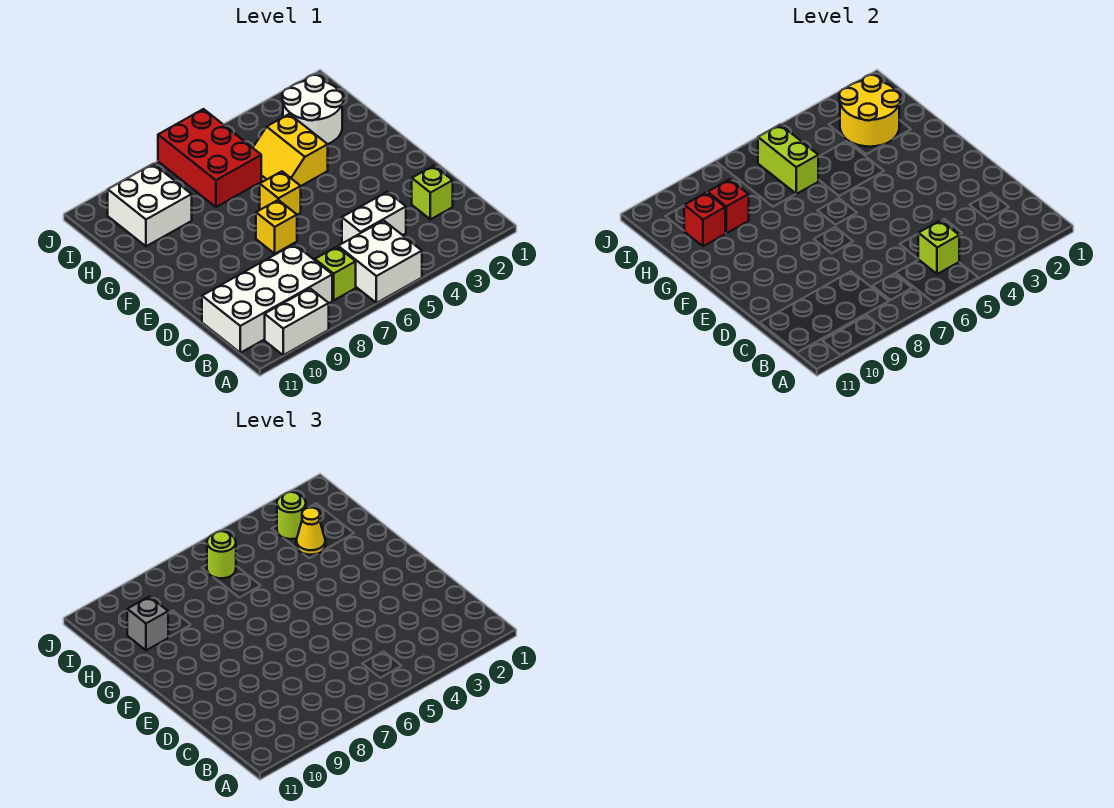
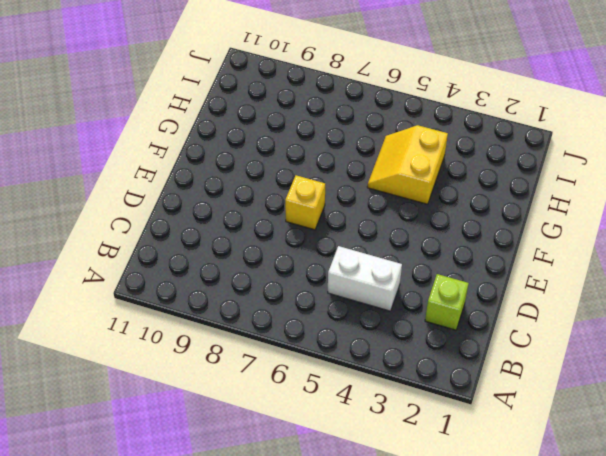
none -> white brick A5:B6 level 1
none -> white brick A9:A10 level 1
none -> lime brick B7 level 1

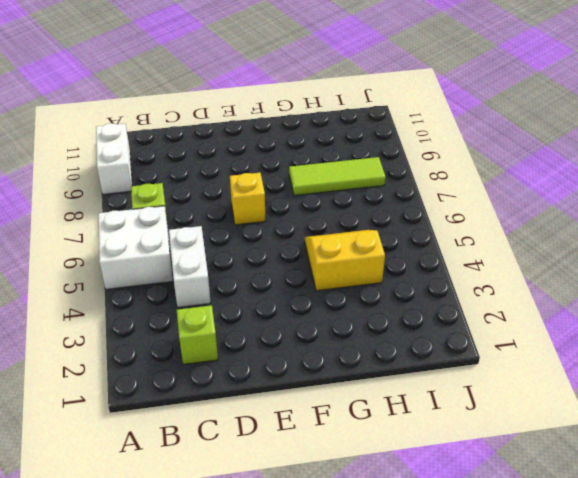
lime tile G8:I8 level 1 -> none
none -> white brick B8:C11 level 1
none -> yellow brick F6 level 1
none -> white round brick H2:I3 level 1

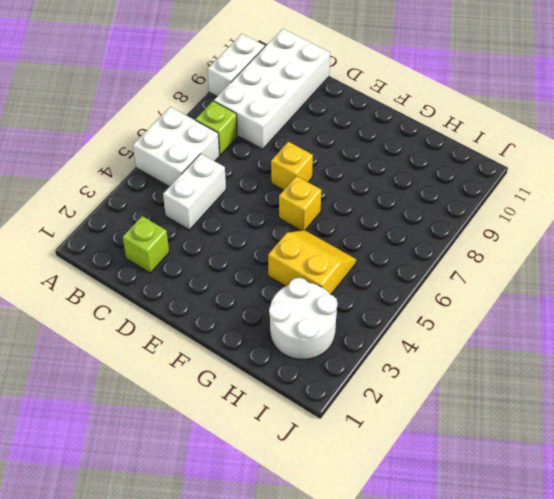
none -> red brick H6:J7 level 1
none -> white brick H9:I10 level 1
none -> lime brick B5 level 2

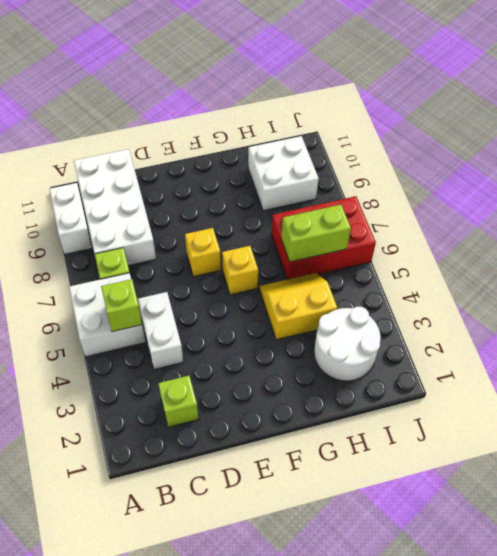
none -> yellow round brick H2:I3 level 2
none -> red brick H9 level 2
none -> red brick H10 level 2

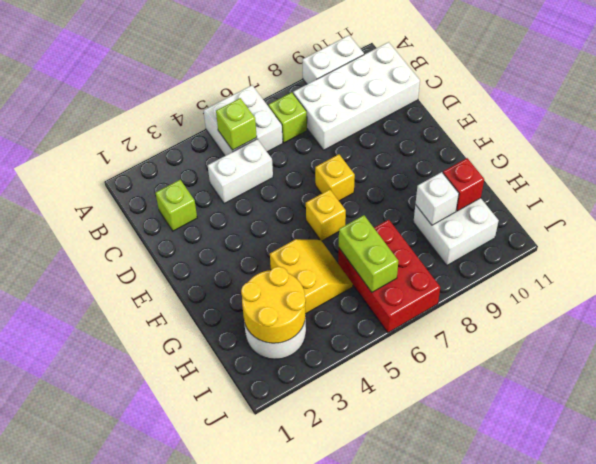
white brick H9 level 2 -> red brick H9 level 2
none -> yellow cone H3 level 3
none -> grey brick H10 level 3
none -> lime round brick I3 level 3

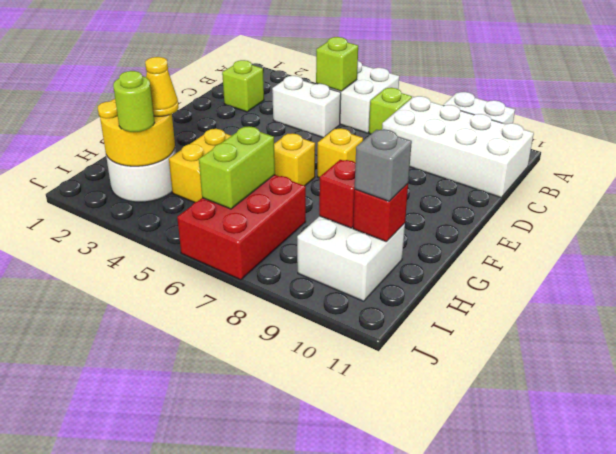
none -> lime round brick I6 level 3

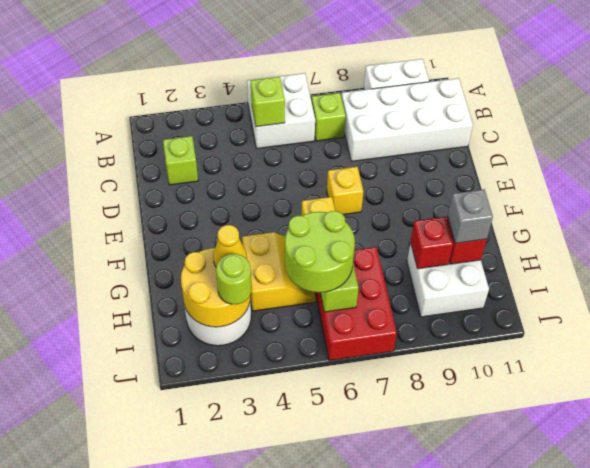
lime round brick H5:I6 level 3 -> lime round brick I6 level 3
none -> white brick C4:C5 level 1

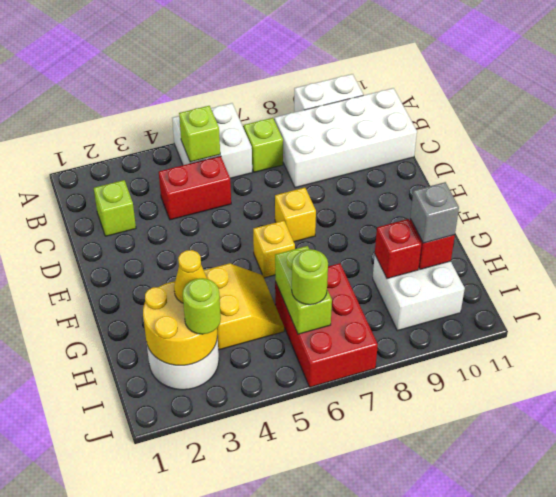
red brick C4:C5 level 1 -> white brick C4:C5 level 1

